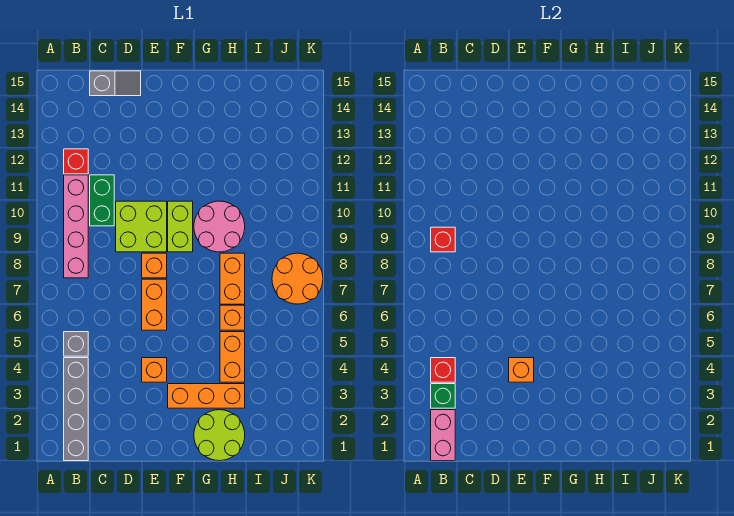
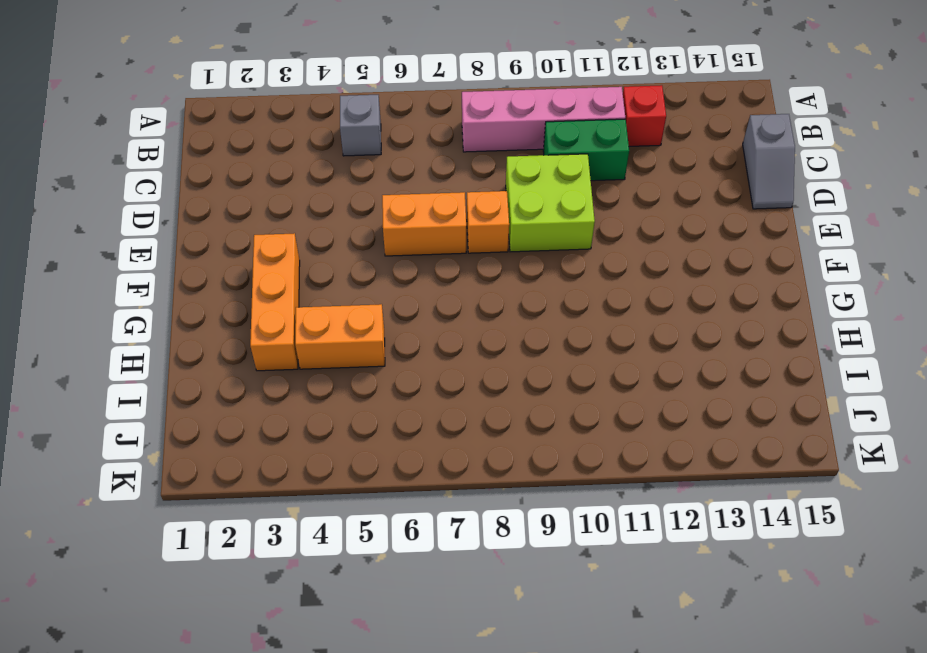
none -> grey brick B1:B4 level 1
none -> orange brick E4 level 1
none -> lime brick F9:F10 level 1

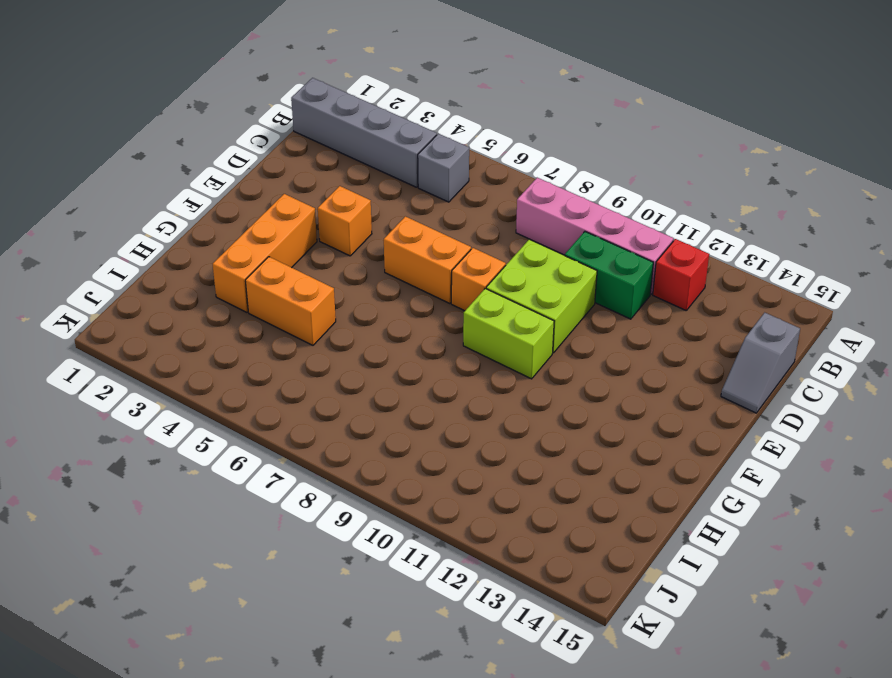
none -> lime round brick G1:H2 level 1
none -> pink round brick G9:H10 level 1
none -> orange brick H6 level 1

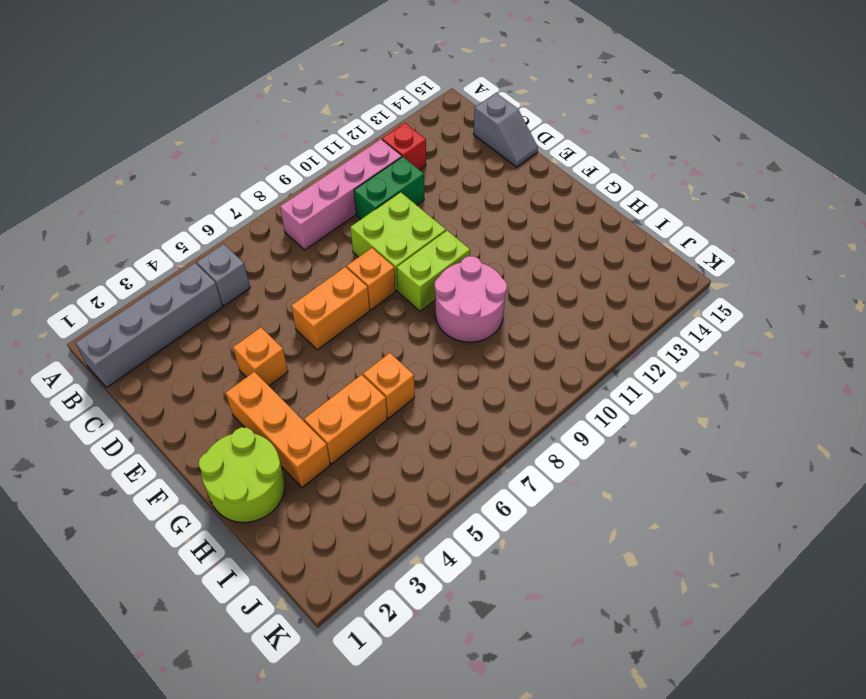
none -> orange brick H7:H8 level 1
none -> orange round brick J7:K8 level 1
none -> pink brick B1:B2 level 2

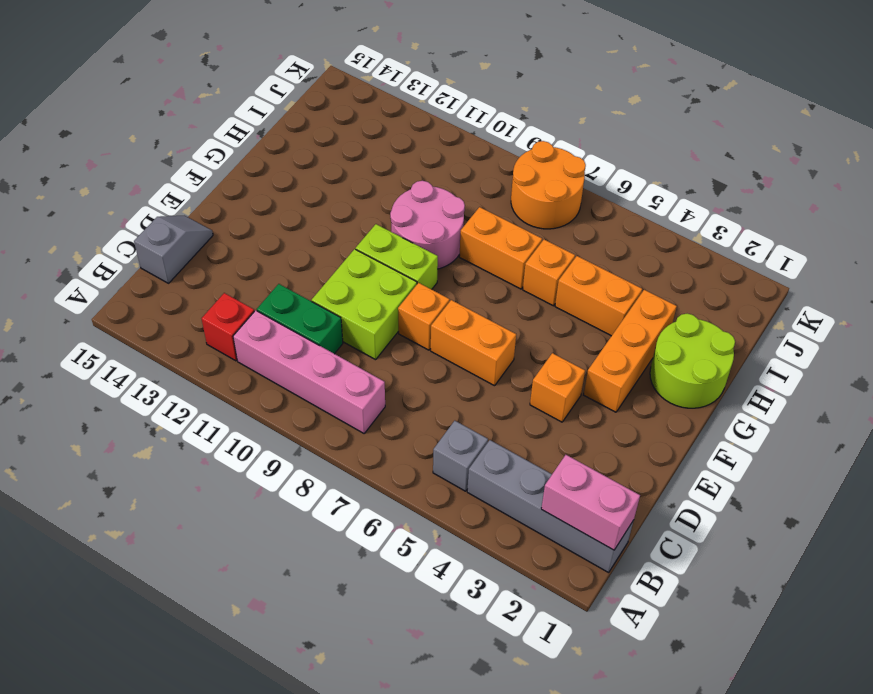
none -> green brick B3 level 2
none -> red brick B4 level 2
none -> red brick B9 level 2

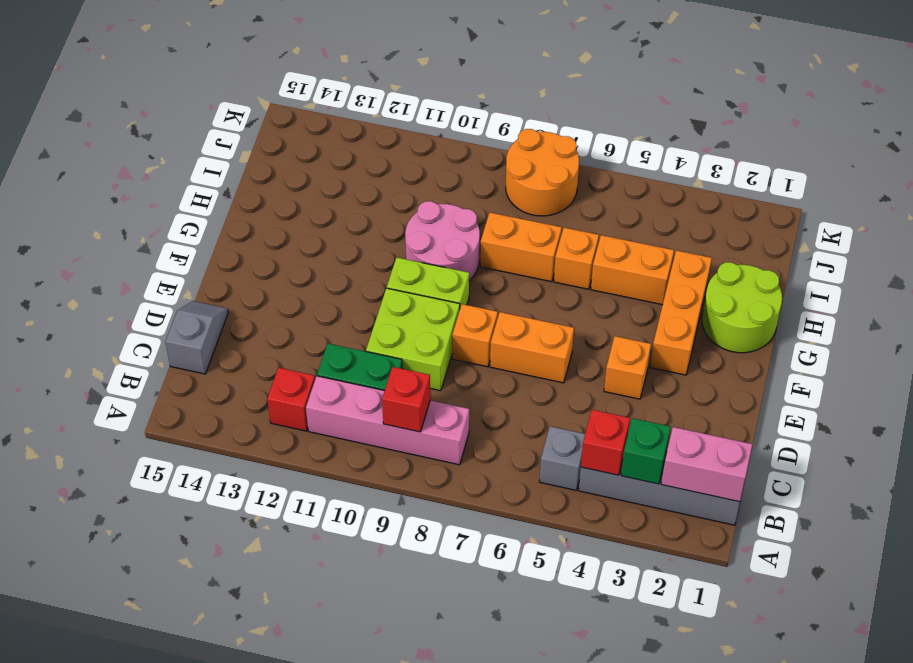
none -> orange brick E4 level 2

